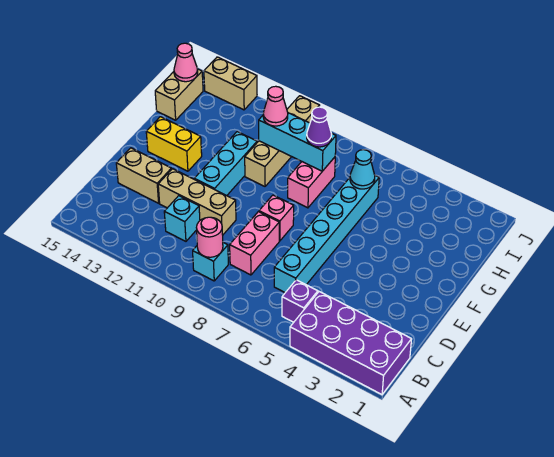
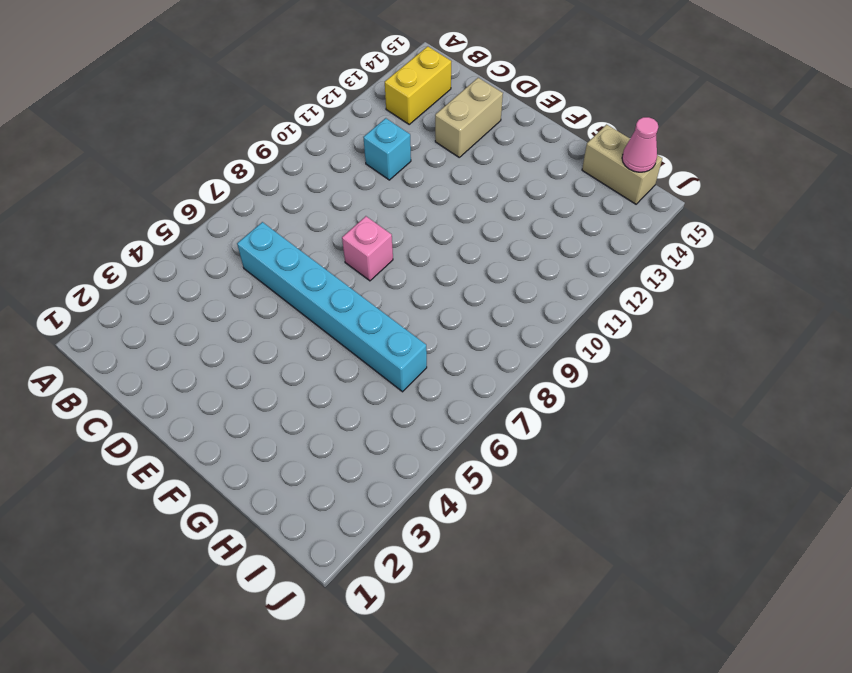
yellow brick B13:B14 level 1 -> yellow brick F13:F14 level 1
none -> purple brick A1:B4 level 1
none -> purple brick B5 level 1
none -> cyan brick B9 level 1

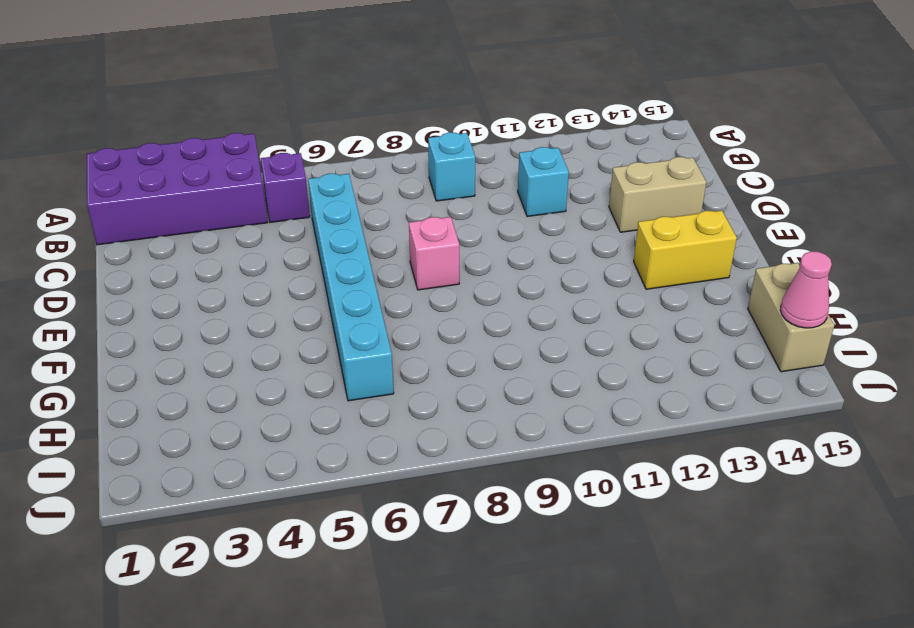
none -> pink brick C8:D8 level 1
none -> tan brick D10:D12 level 1
none -> cyan brick E11:G11 level 1

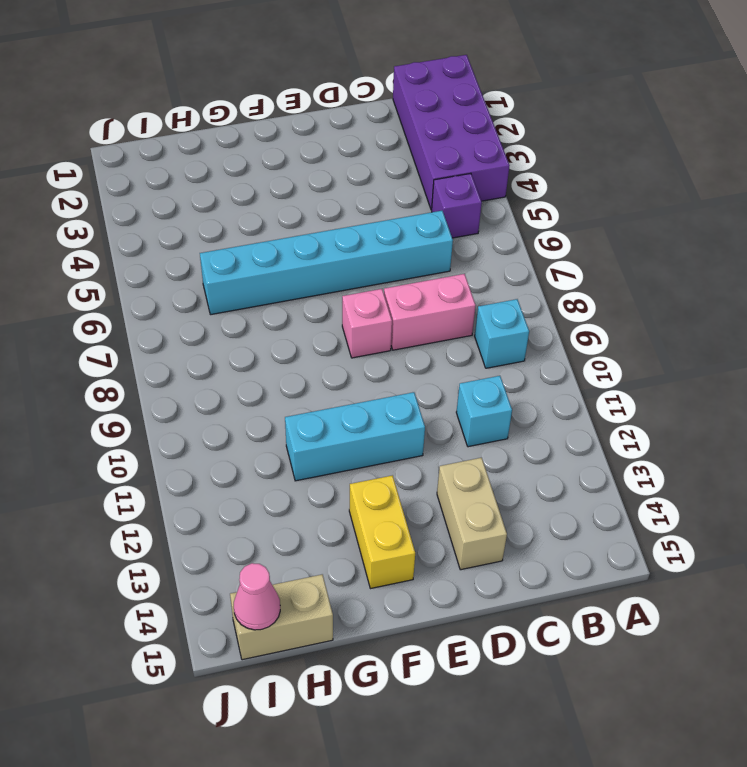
none -> tan brick D10:D12 level 1
none -> pink brick G8:H8 level 1
none -> tan brick G10:J10 level 1

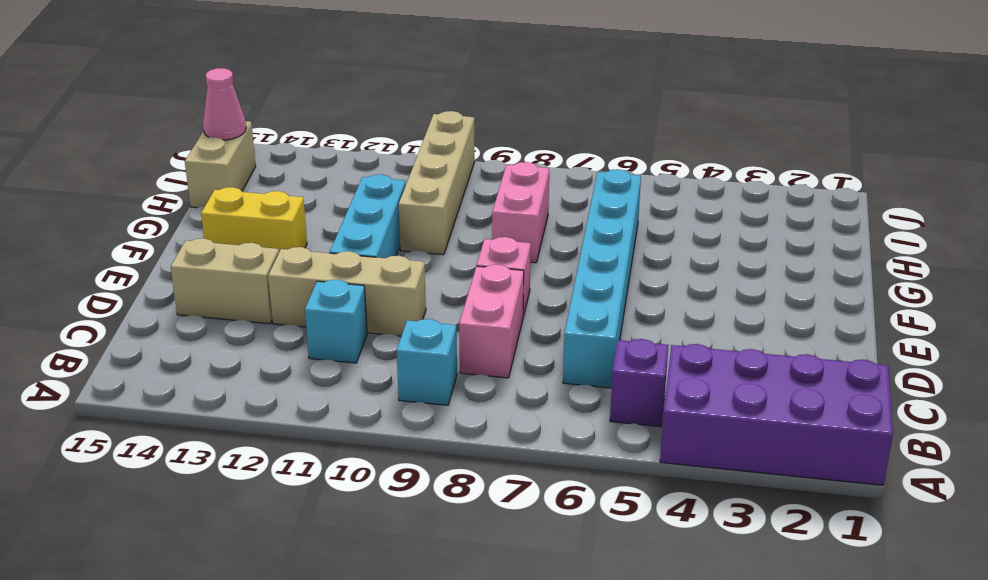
none -> tan brick J13:J14 level 1
none -> pink round brick B9 level 2
none -> cyan cone H6 level 2

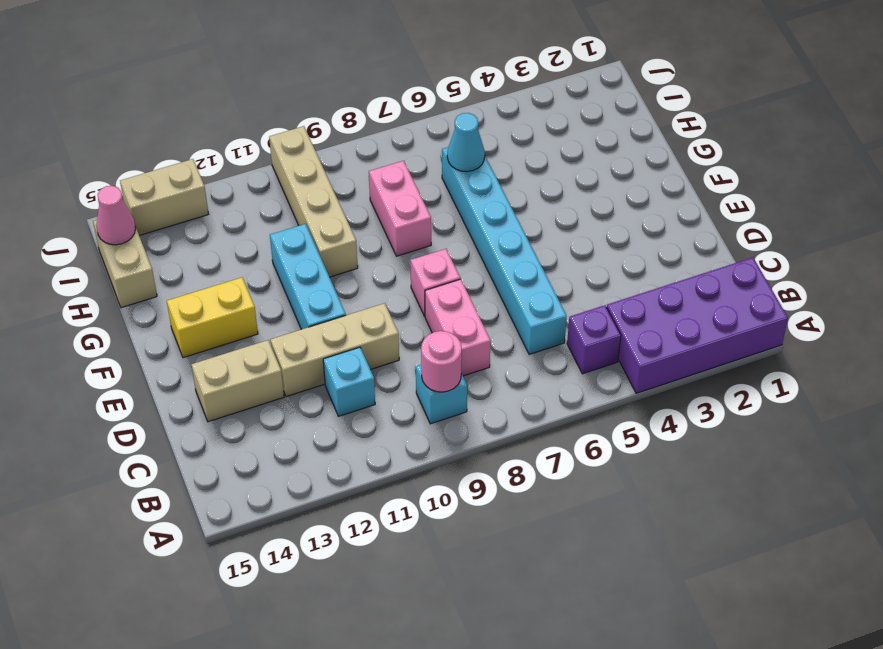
none -> cyan brick H8:H10 level 2
none -> purple cone H8 level 3
none -> pink cone H10 level 3

